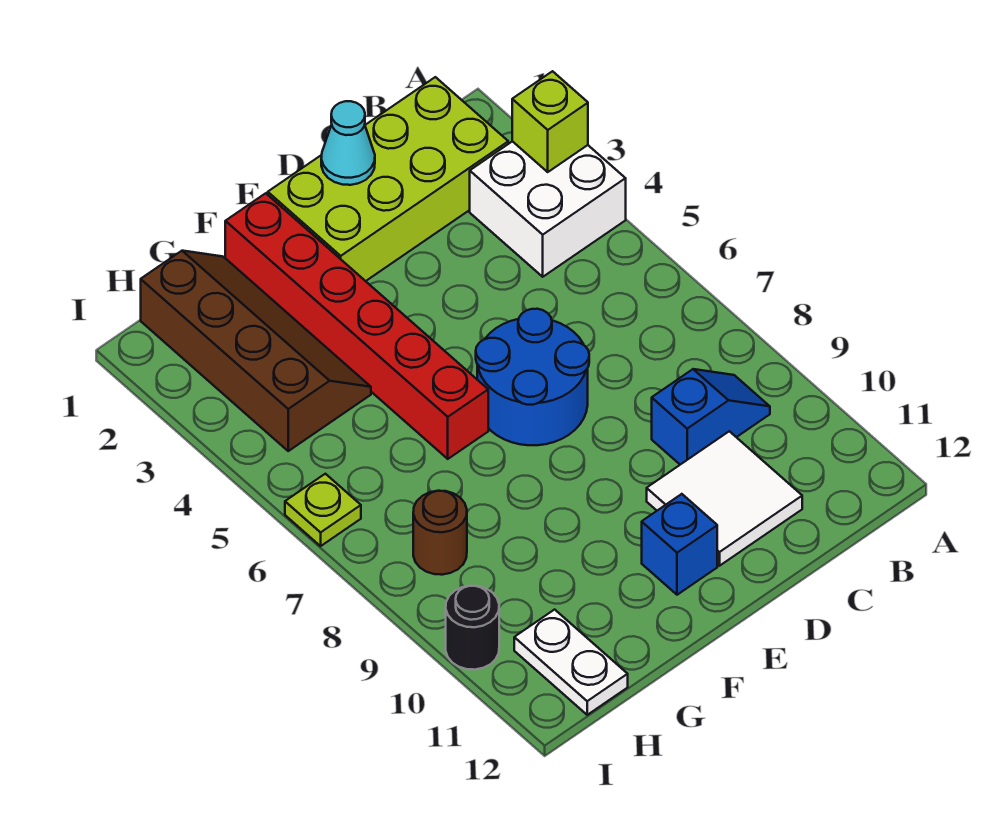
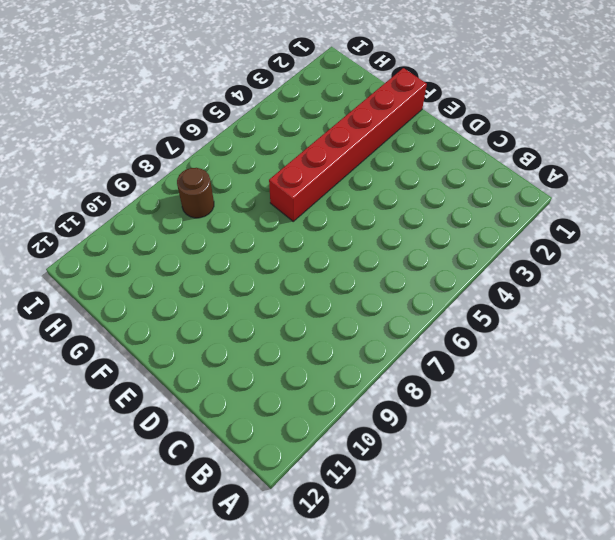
none -> white brick A3:B4 level 1
none -> lime brick B1:E2 level 1
none -> blue slope B9:C9 level 1 top C

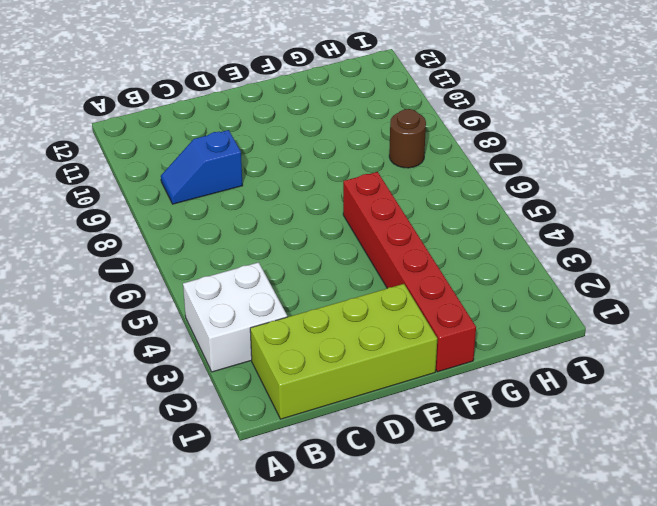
none -> white tile C10:D11 level 1
none -> blue round brick D6:E7 level 1
none -> blue brick E11 level 1

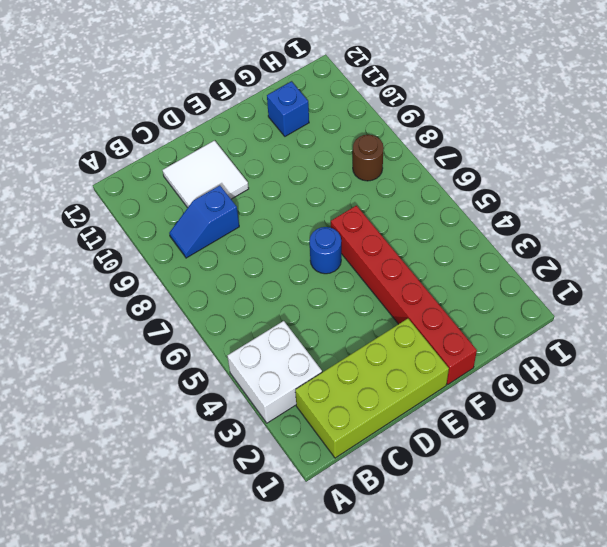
blue round brick E6 level 1 -> blue round brick D6:E7 level 1
blue brick G11 level 1 -> blue brick E11 level 1
none -> brown slope G1:H4 level 1 top H
none -> white plate H11:H12 level 1
none -> lime plate I6 level 1

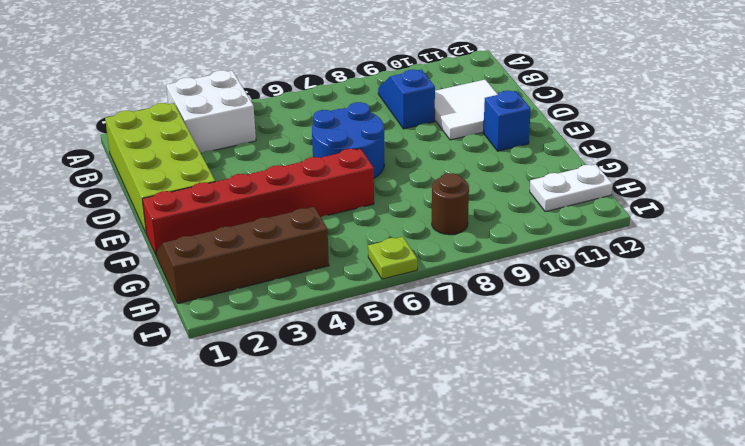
none -> black round brick I10 level 1
none -> lime brick A3 level 2
none -> cyan cone D1 level 2

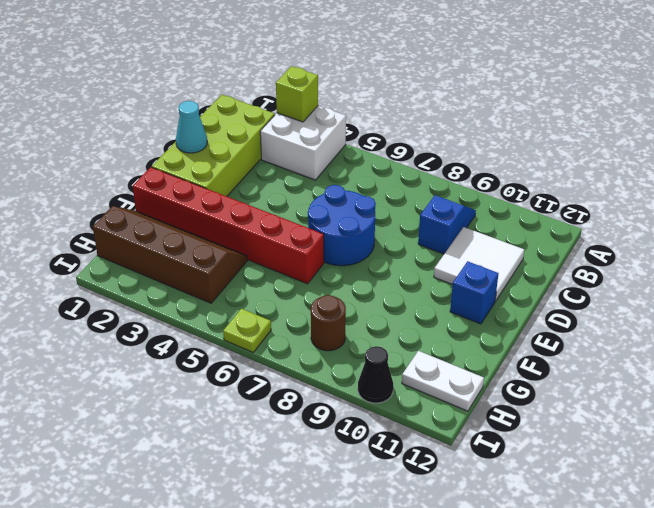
black cone I10 level 1 -> black round brick I10 level 1

